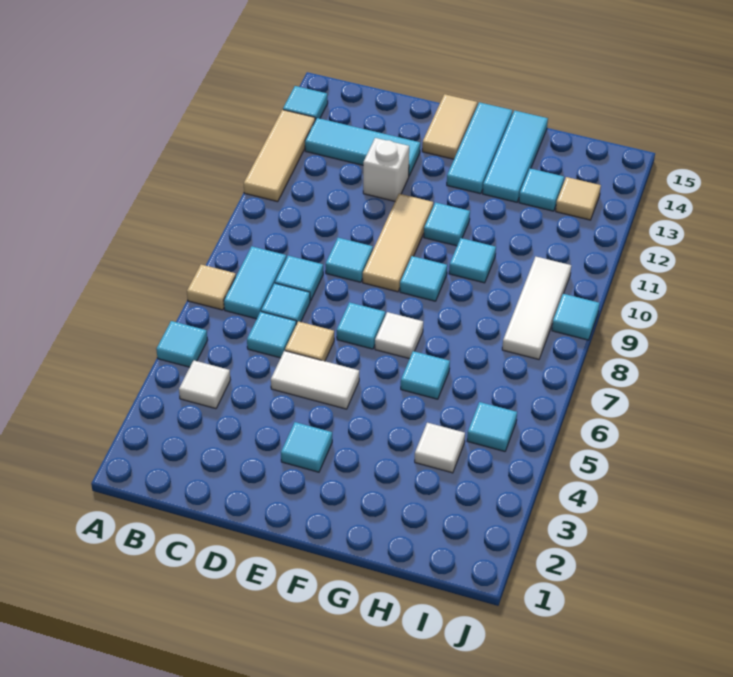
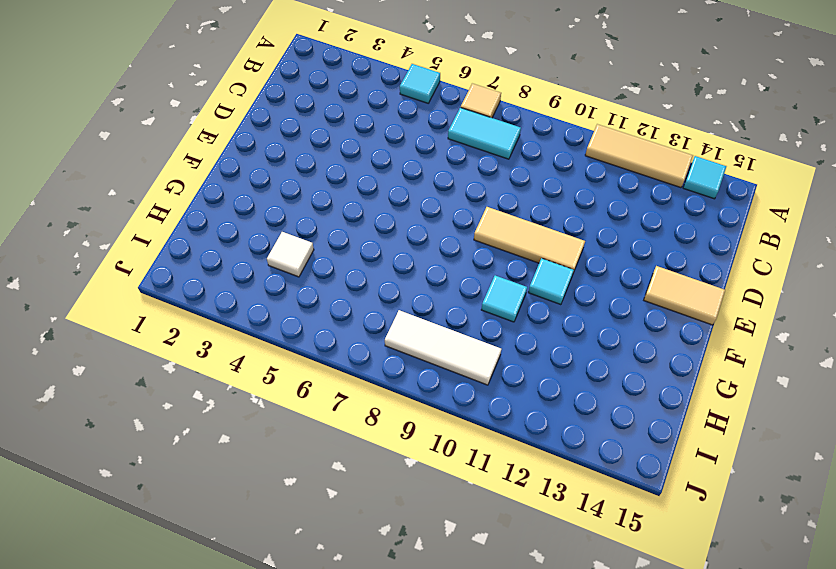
none -> white tile B4 level 1
none -> cyan tile B13:D13 level 1
none -> cyan tile C6 level 1
none -> cyan tile C7 level 1

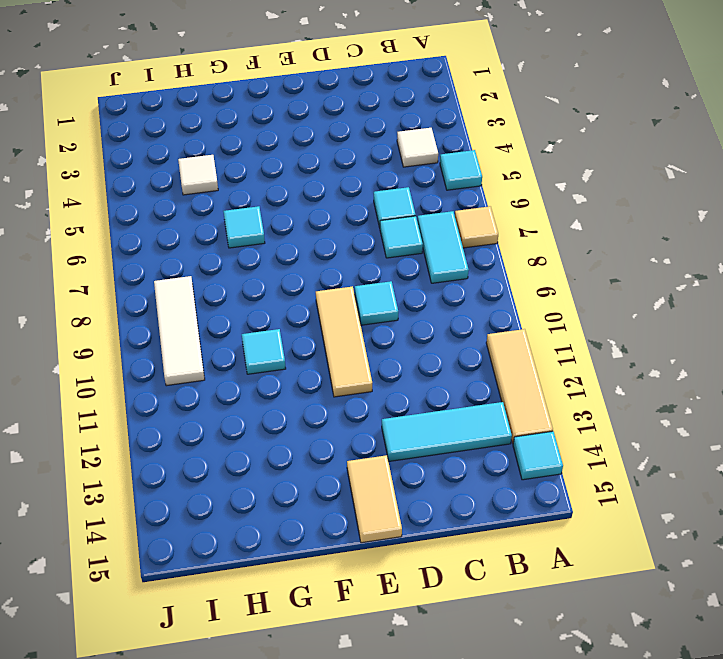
none -> cyan tile C8 level 1
none -> white tile D5:E5 level 1
none -> tan tile D6 level 1
none -> white brick D12 level 1

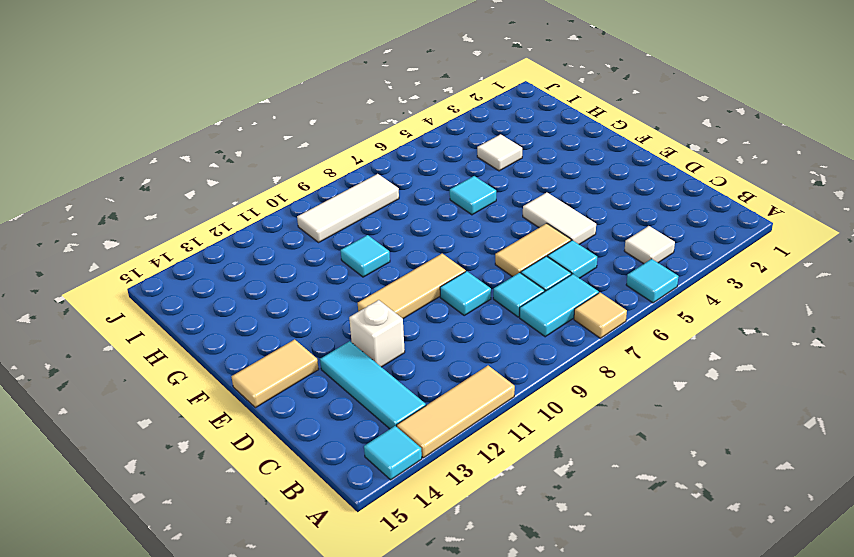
tan tile D6:D7 level 1 -> tan tile D6 level 1
none -> cyan tile E3 level 1
none -> cyan tile E7 level 1
none -> white tile F7 level 1
none -> cyan tile F9 level 1

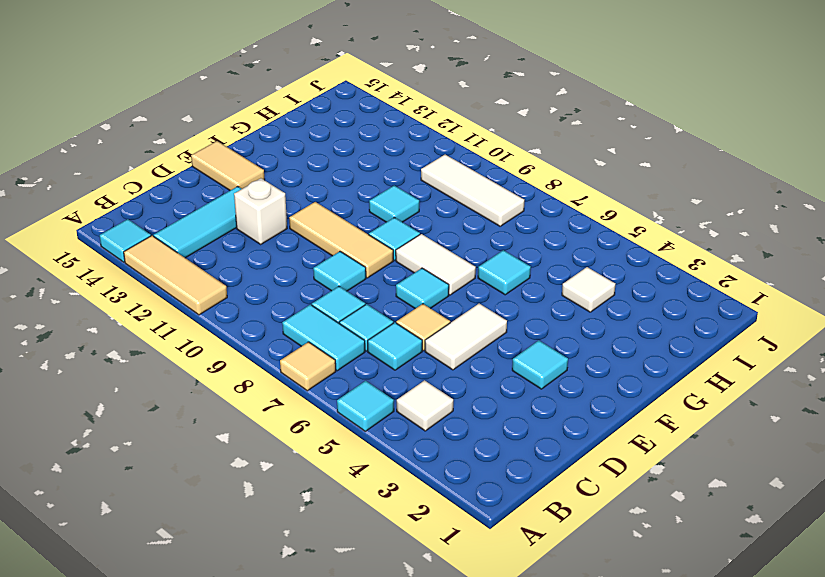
white tile F7:F8 level 1 -> white tile F7 level 1
none -> cyan tile F11 level 1
none -> cyan tile F13:F15 level 1
none -> cyan tile G13:G15 level 1
none -> cyan tile H13 level 1

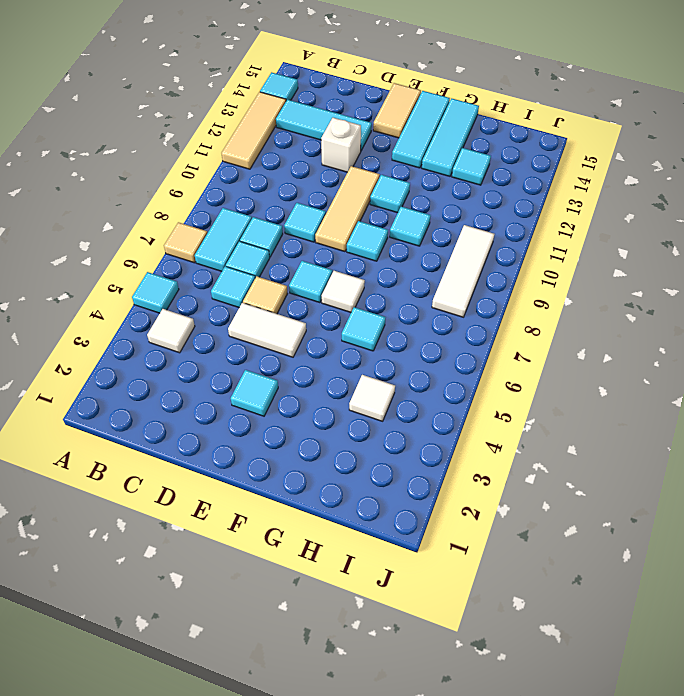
none -> cyan tile I5 level 1
none -> tan tile I13 level 1
none -> cyan tile J9 level 1

